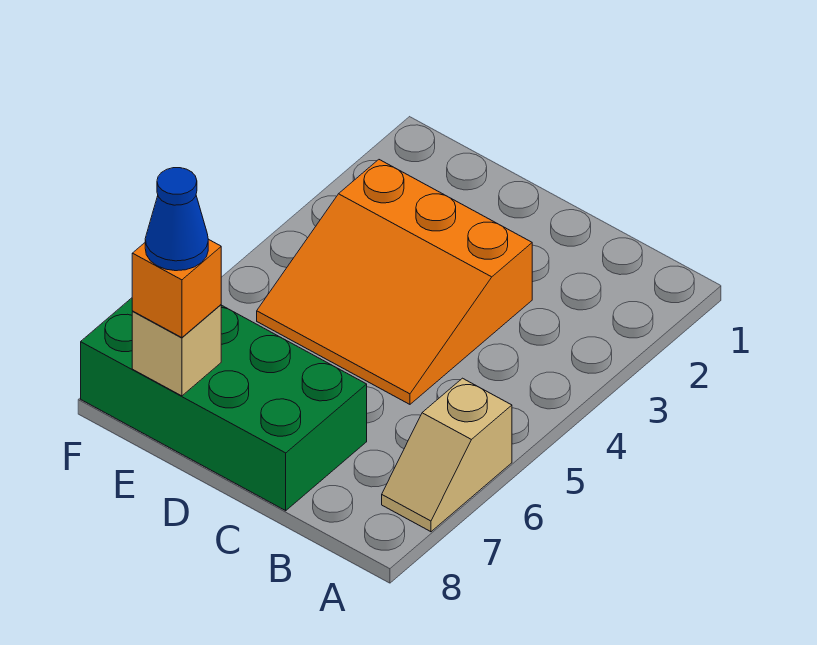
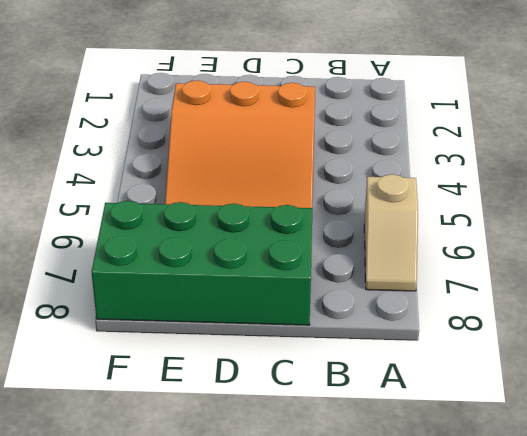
none -> tan brick E8 level 2
none -> orange brick E8 level 3

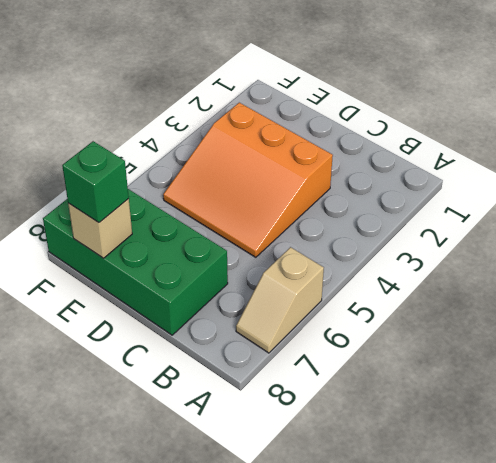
green brick E8 level 3 -> orange brick E8 level 3
none -> blue cone E8 level 4

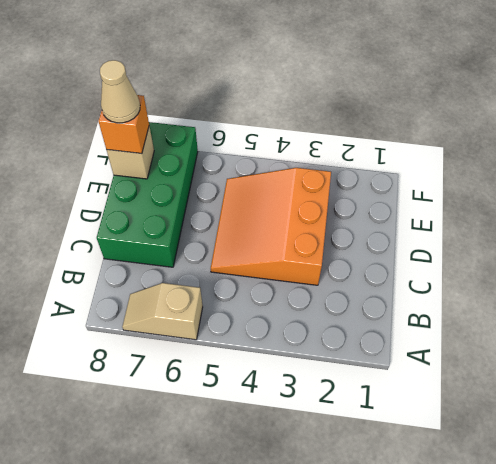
tan cone E8 level 4 -> blue cone E8 level 4

